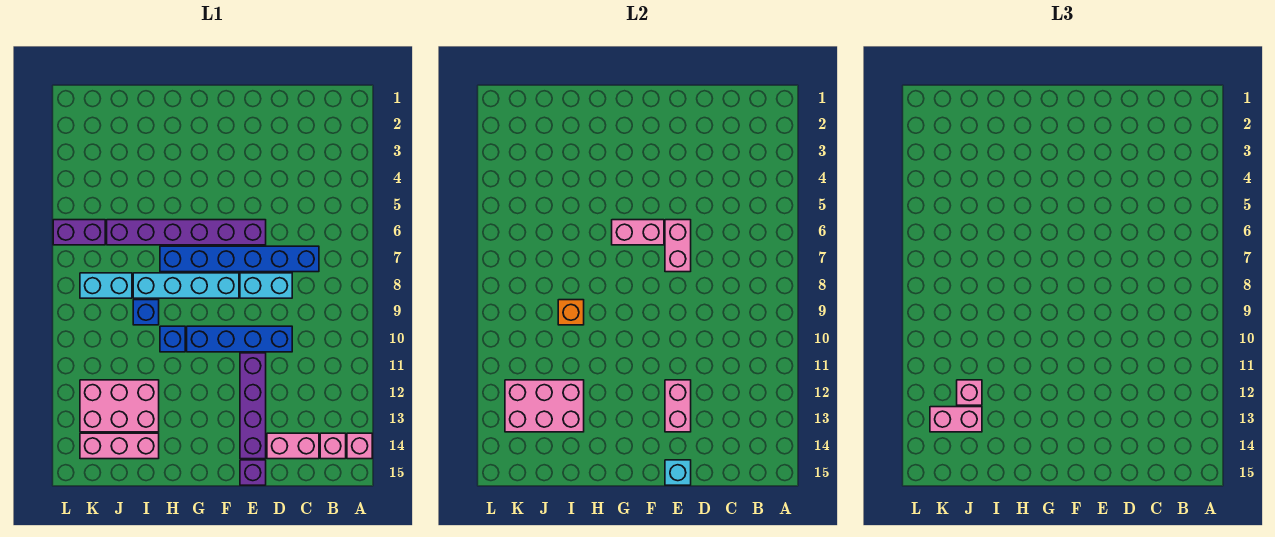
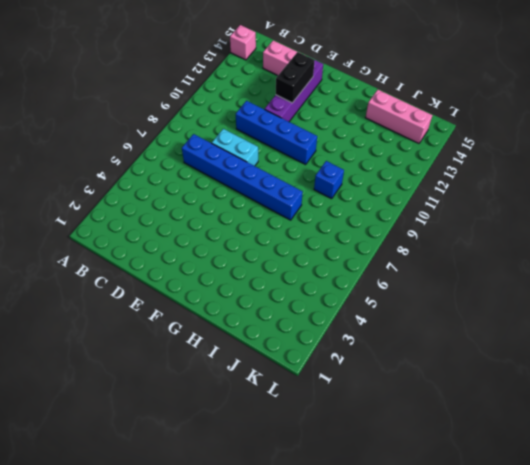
black brick E12:E13 level 2 -> pink brick E12:E13 level 2
none -> pink brick B14 level 1
none -> purple brick E6:J6 level 1
none -> purple brick E15 level 1

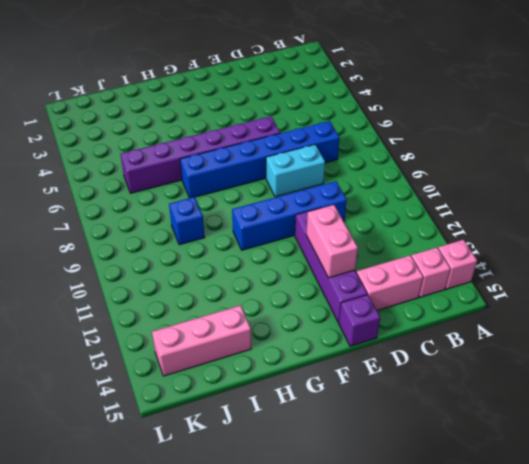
none -> cyan brick F8:I8 level 1
none -> blue brick H10 level 1
none -> pink brick I12:K13 level 1

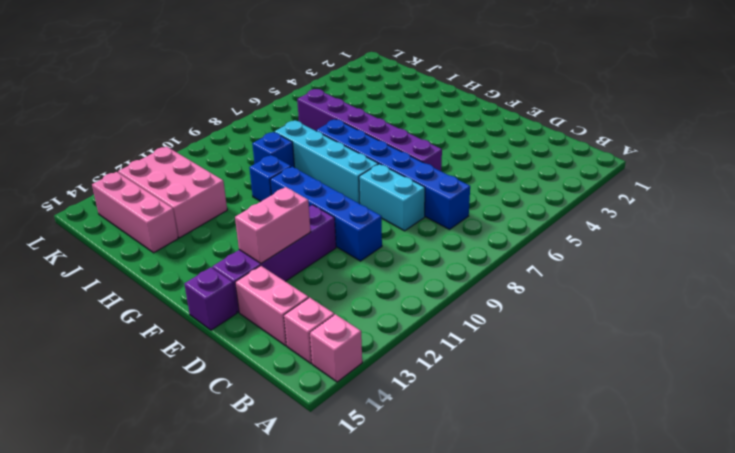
none -> cyan brick J8:K8 level 1
none -> purple brick K6:L6 level 1
none -> pink brick E6:E7 level 2

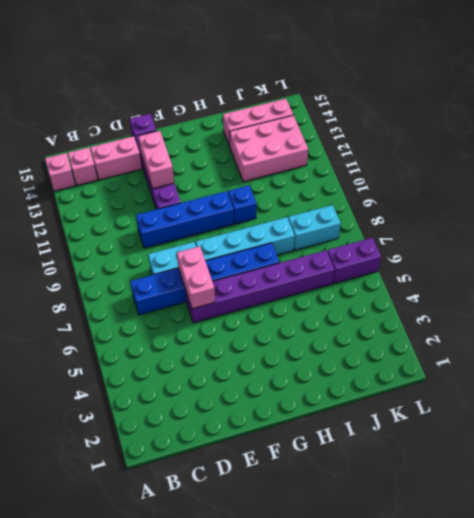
none -> blue brick I9 level 1
none -> cyan brick E15 level 2
none -> pink brick F6:G6 level 2

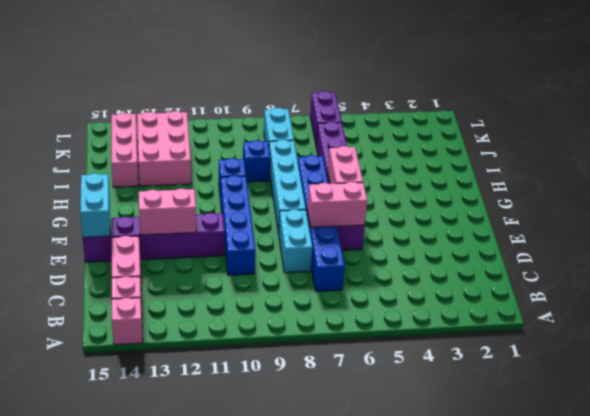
cyan brick E15:F15 level 2 -> cyan brick E15 level 2
none -> orange brick I9 level 2
none -> pink brick I12:K13 level 2
none -> pink brick J12 level 3

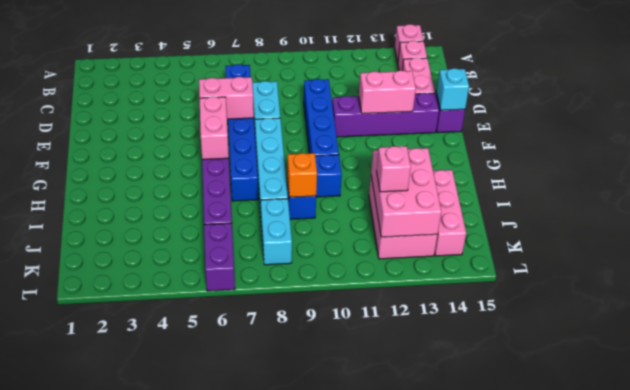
none -> pink brick J13:K13 level 3

